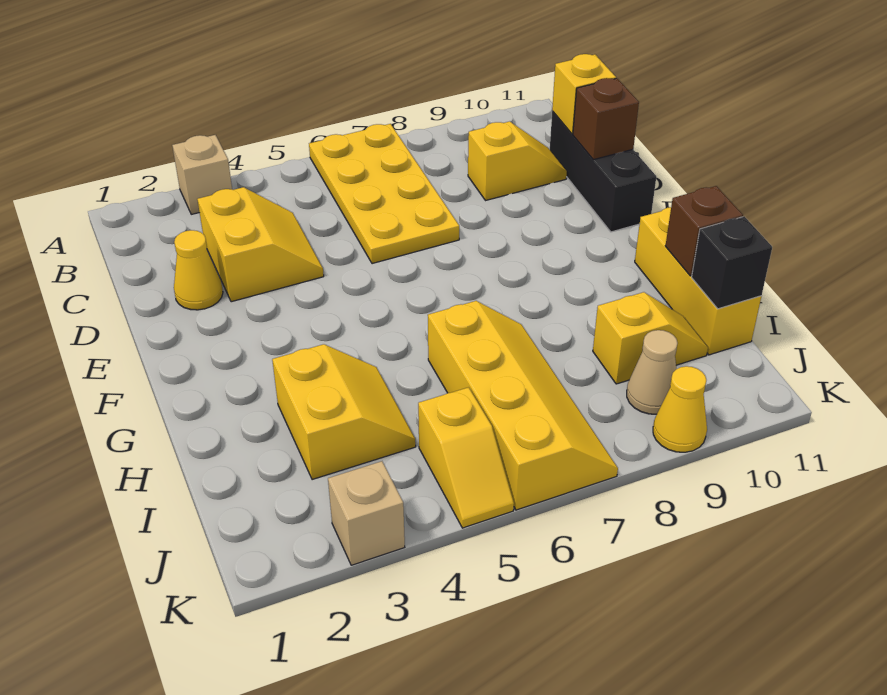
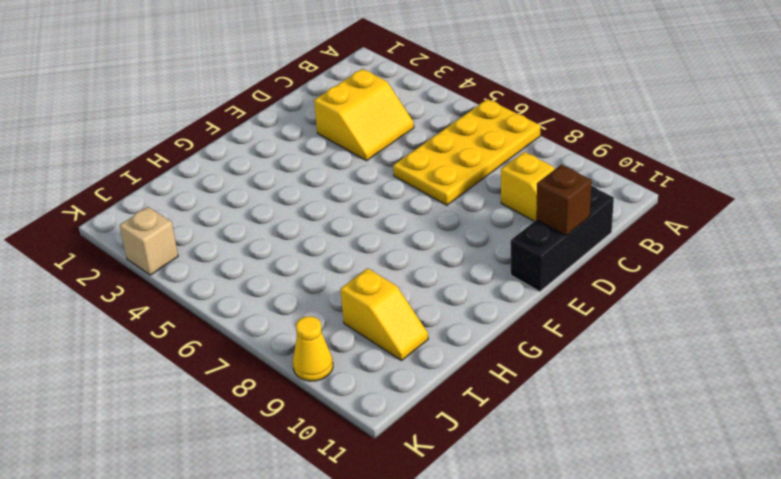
none -> tan brick A3 level 1
none -> yellow cone D2 level 1
none -> yellow brick G11:I11 level 1

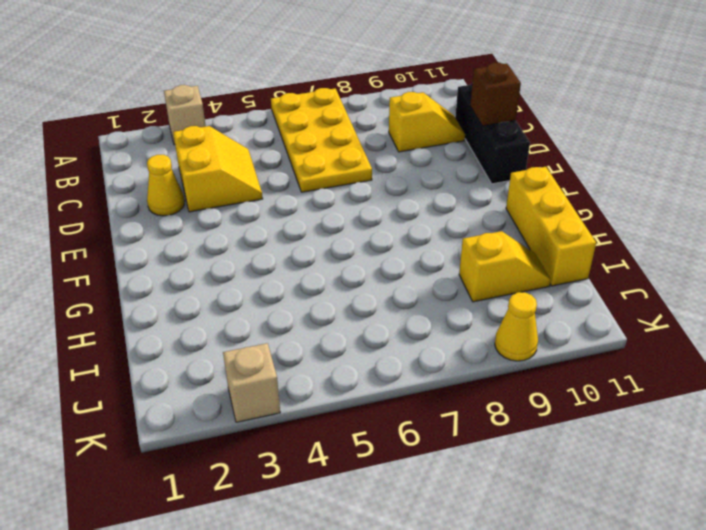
none -> yellow slope H3:I4 level 1 top 3
none -> yellow slope H6:K7 level 1 top 6
none -> yellow slope J5:K5 level 1 top J

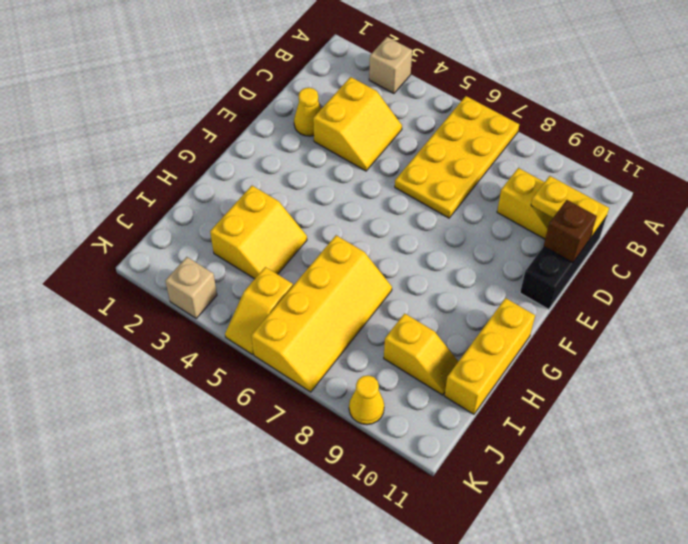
yellow plate C10:C11 level 2 -> yellow brick C11 level 2
none -> tan cone J9 level 1
none -> brown brick H11 level 2
none -> black brick I11 level 2

